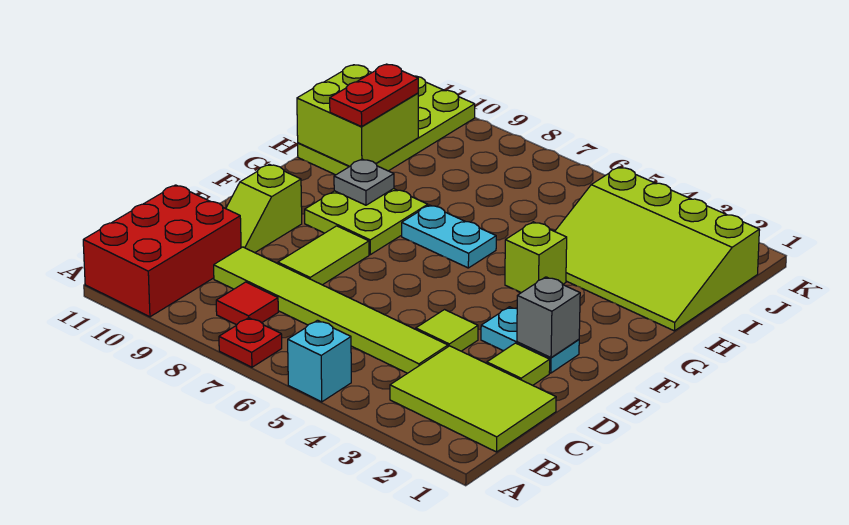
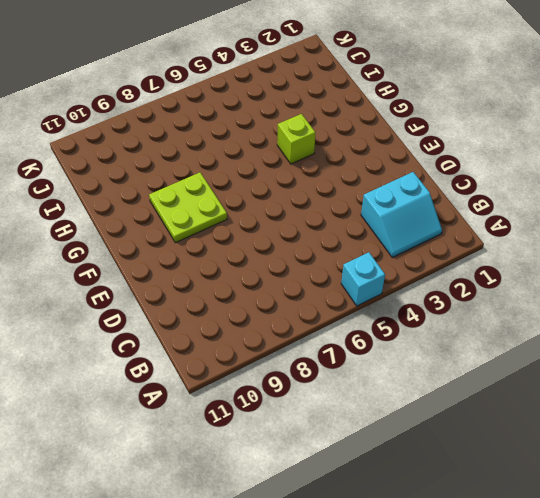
cyan slope B2:C3 level 1 top C -> lime tile B1:C3 level 1
none -> red plate A7 level 1
none -> red brick A10:C11 level 1
none -> red tile B8 level 1

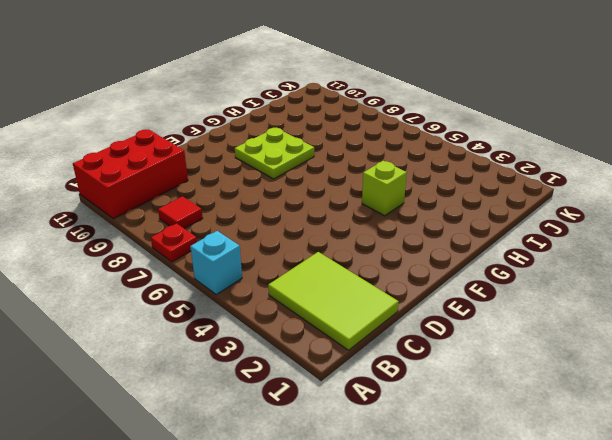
none -> lime tile C4:C9 level 1
none -> lime tile D2 level 1
none -> lime tile D4 level 1

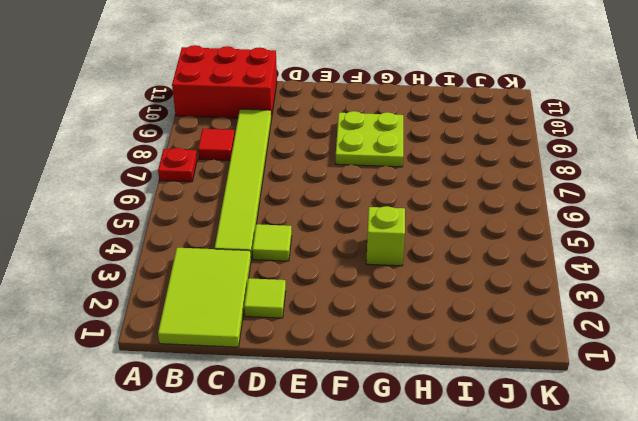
none -> cyan brick A5 level 1
none -> lime tile D8:E8 level 1
none -> lime slope D10:E10 level 1 top E

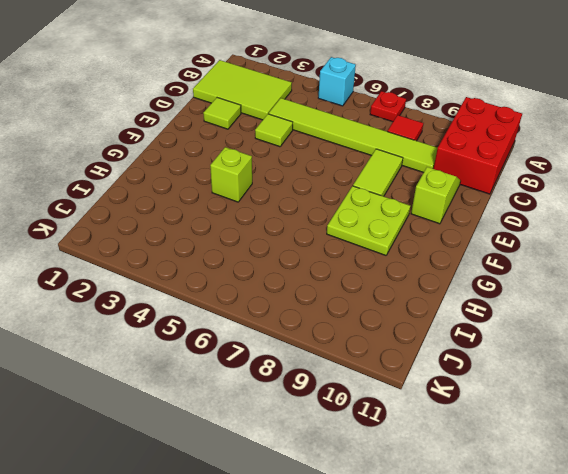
none -> cyan plate E2:E3 level 1
none -> cyan plate G6:G7 level 1
none -> lime slope H1:J4 level 1 top J

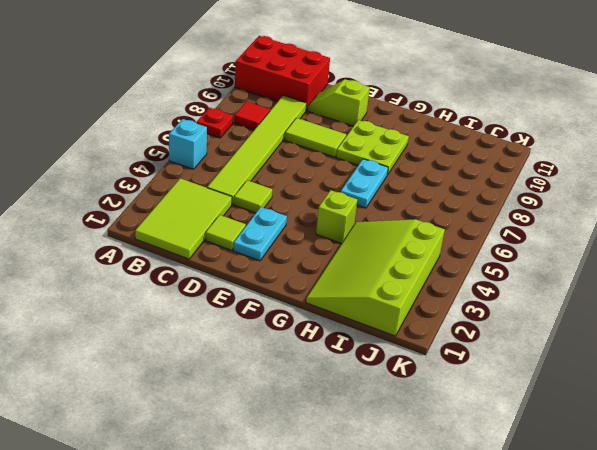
none -> lime plate H10:K11 level 1
none -> grey brick E2 level 2
none -> grey plate G9 level 2

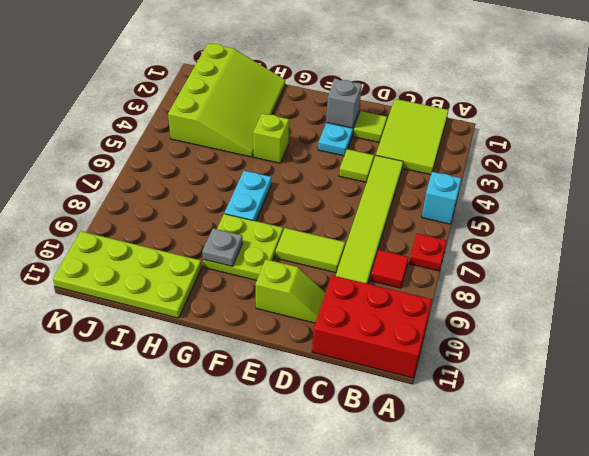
none -> lime brick H10:I11 level 2
none -> red plate H10:I10 level 3

